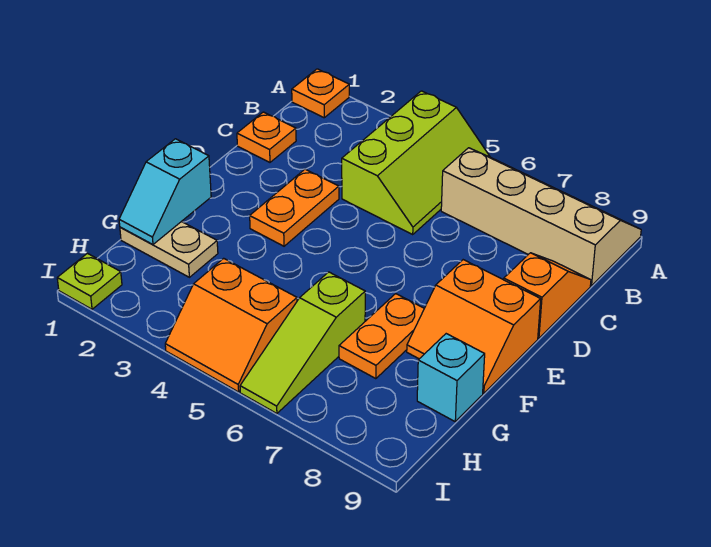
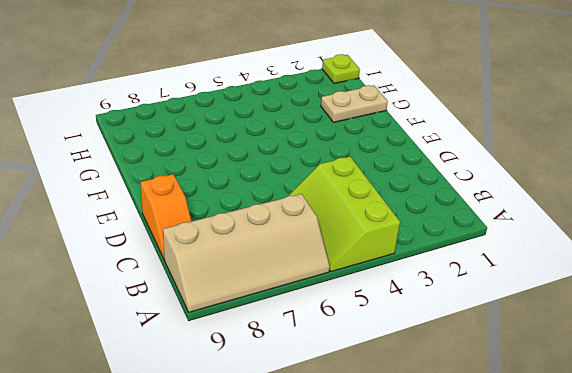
none -> orange plate A1 level 1
none -> orange plate C1 level 1
none -> orange plate D3:E3 level 1

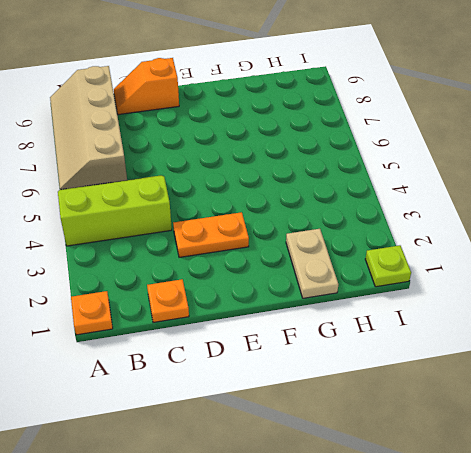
none -> orange slope E8:F9 level 1 top E
none -> orange plate F7:G7 level 1
none -> lime slope G6:I6 level 1 top G

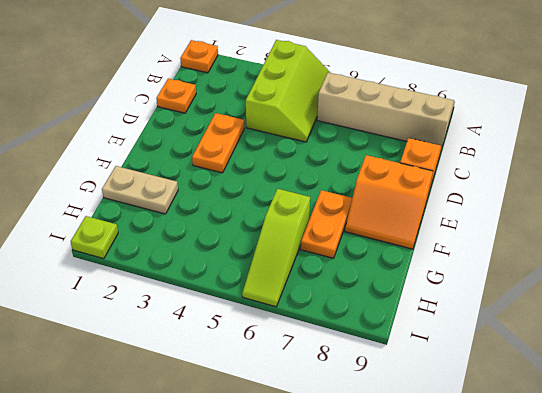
none -> cyan brick G9 level 1
none -> orange slope H4:I5 level 1 top H
none -> cyan slope F1:G1 level 2 top F

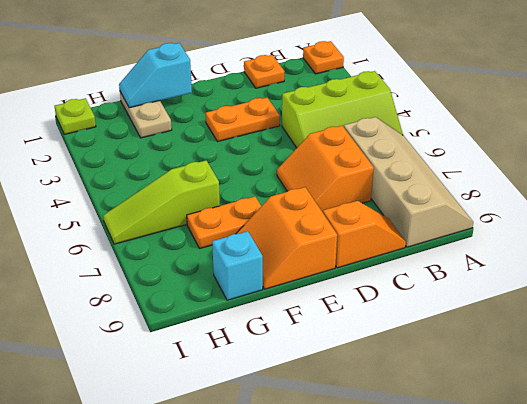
orange slope C6:D7 level 1 top C -> orange slope H4:I5 level 1 top H

